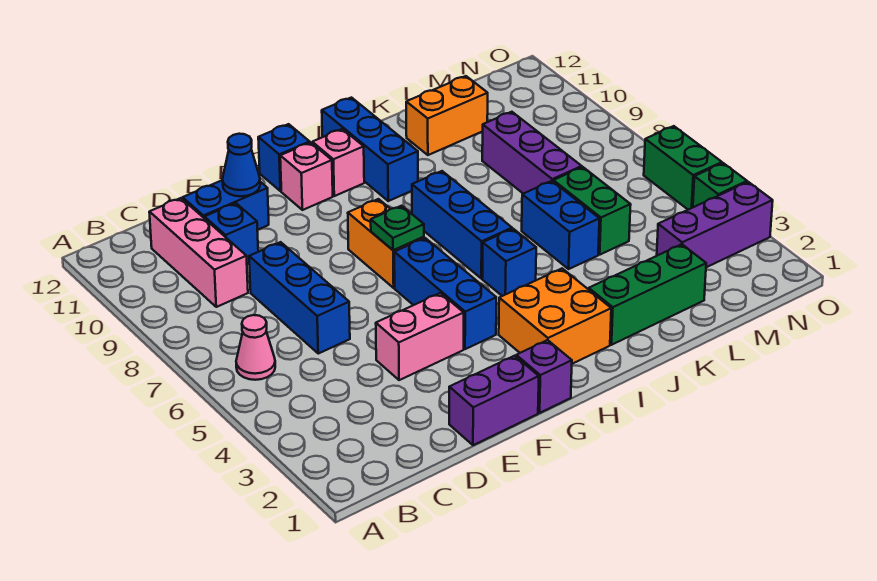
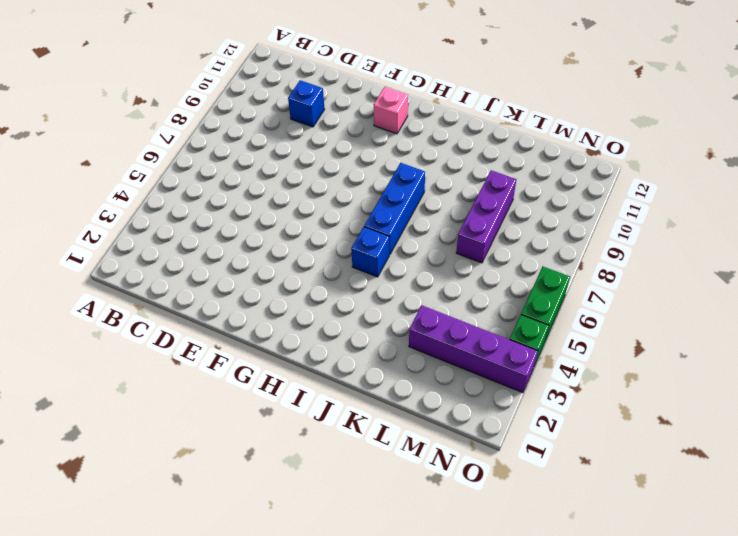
purple brick L3:O3 level 1 -> purple brick M3:O3 level 1
none -> pink cone B6 level 1
none -> pink brick C9:C11 level 1
none -> blue brick D6:D8 level 1

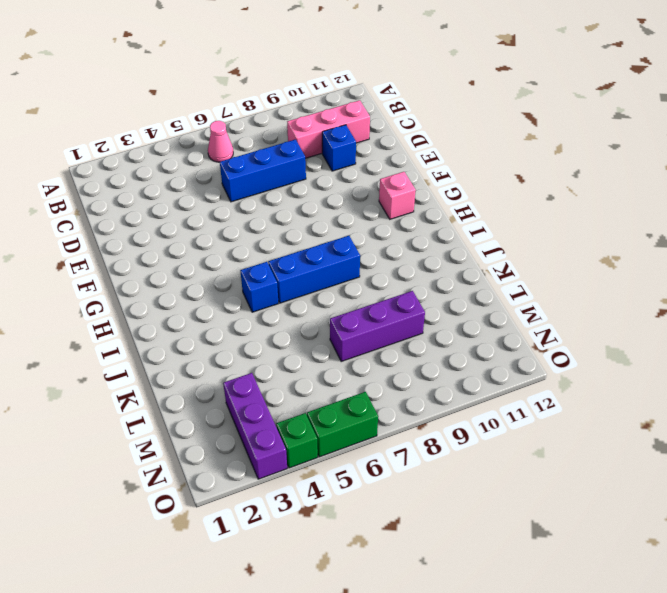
none -> blue brick D11:E11 level 1
none -> purple brick E1:F1 level 1
none -> pink brick E4:F4 level 1

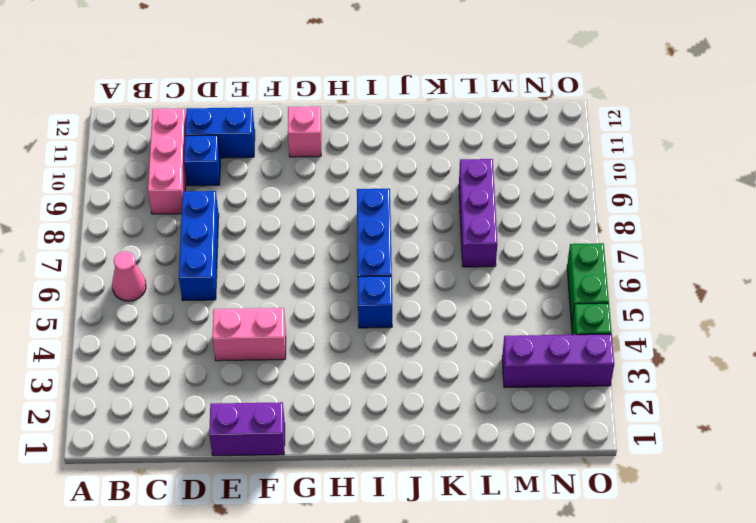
none -> purple brick G1 level 1
none -> blue brick G4:G6 level 1
none -> orange brick G7:G8 level 1

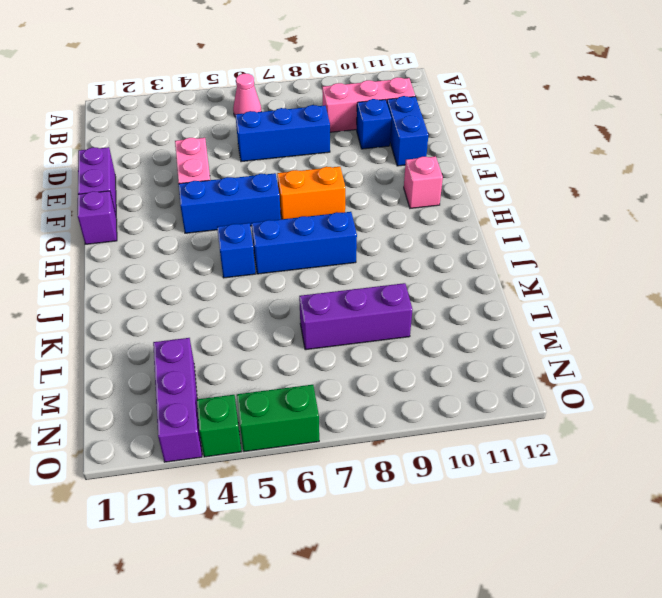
none -> blue brick G12 level 1
none -> orange brick H2:I3 level 1
none -> pink brick H11 level 1

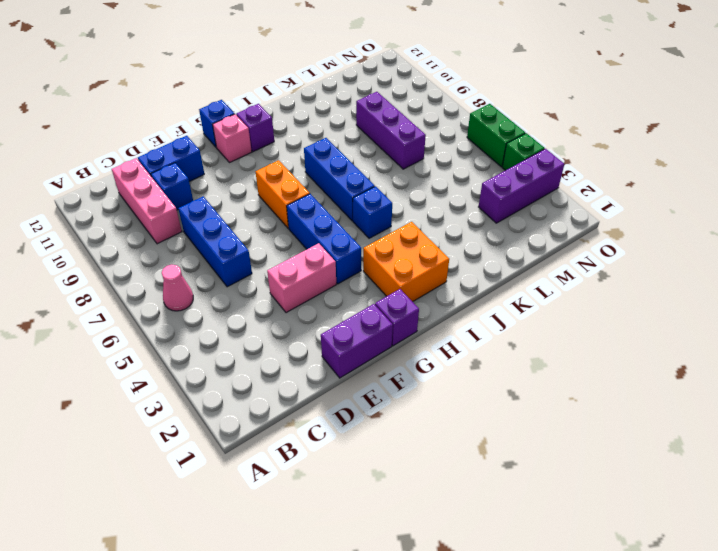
purple brick H11 level 1 -> pink brick H11 level 1
none -> blue brick I10:I12 level 1
none -> green brick J2:L2 level 1
none -> blue brick K5:K6 level 1

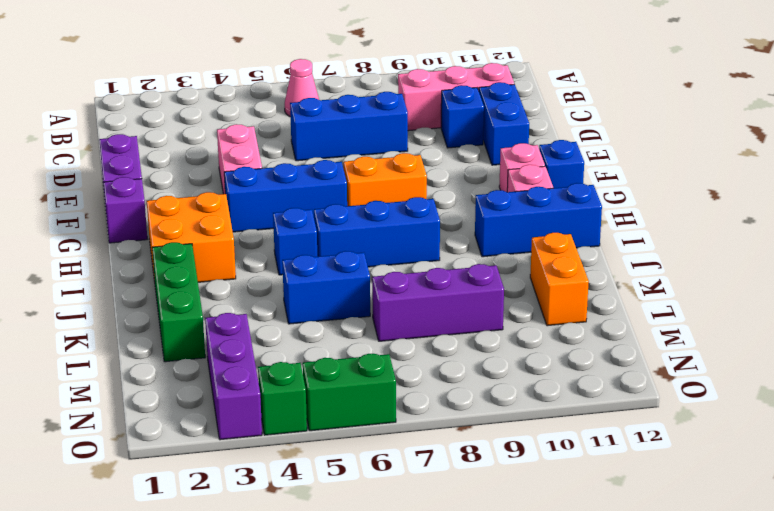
none -> green brick L5:L6 level 1
none -> blue cone E11 level 2
none -> green plate G7 level 2

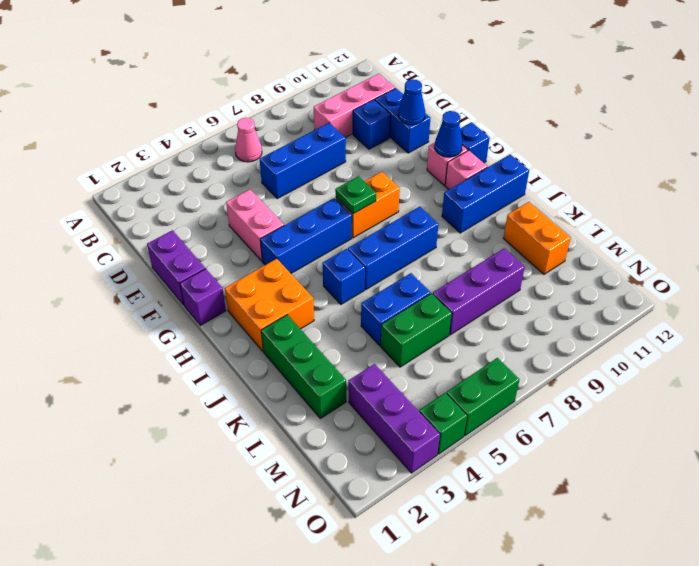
blue cone G11 level 2 -> none

